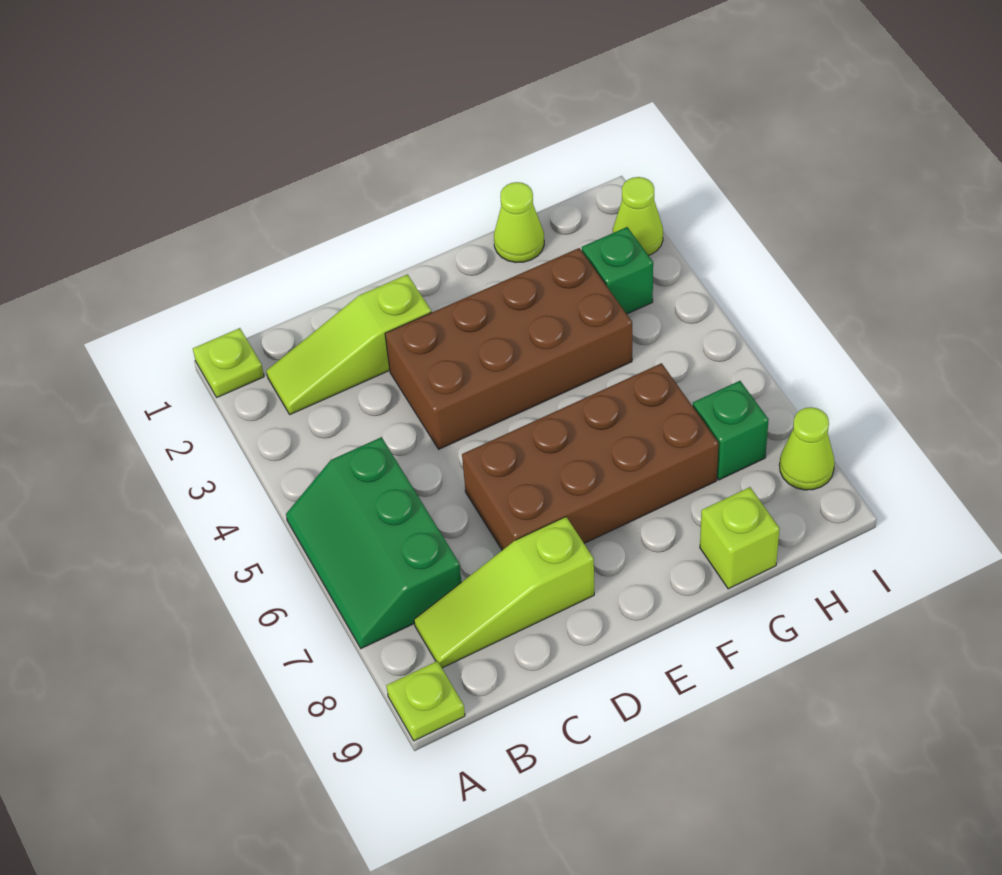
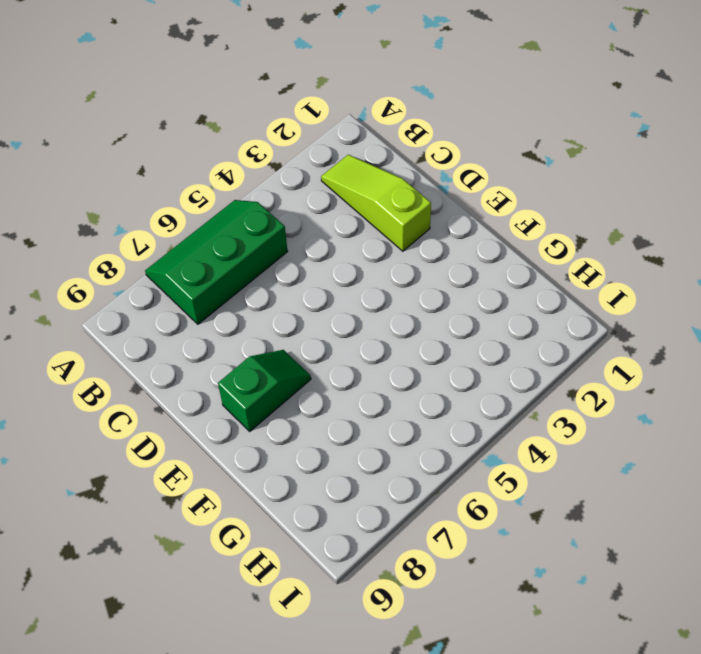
green slope E7:E8 level 1 top 8 -> brown brick D6:G7 level 1
none -> lime plate A1 level 1
none -> lime plate A9 level 1
none -> lime slope B8:D8 level 1 top D

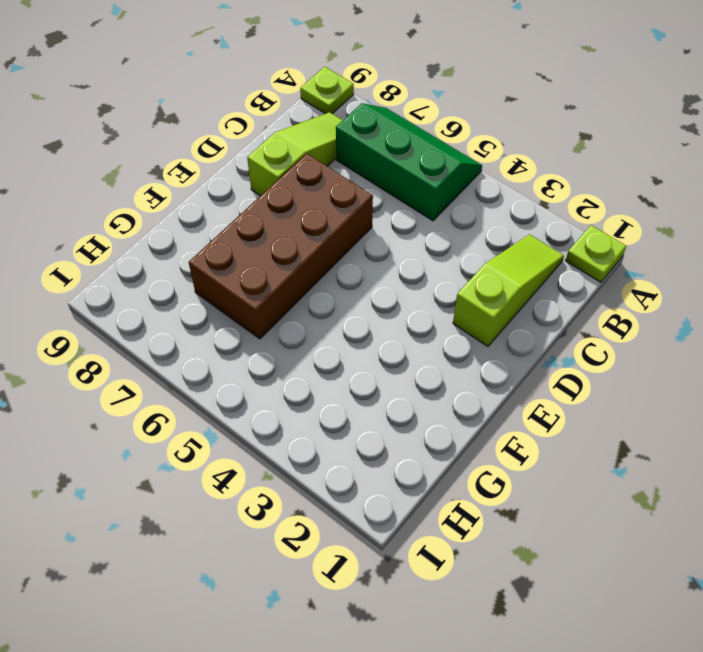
none -> brown brick D3:G4 level 1
none -> lime cone G1 level 1
none -> lime brick G9 level 1

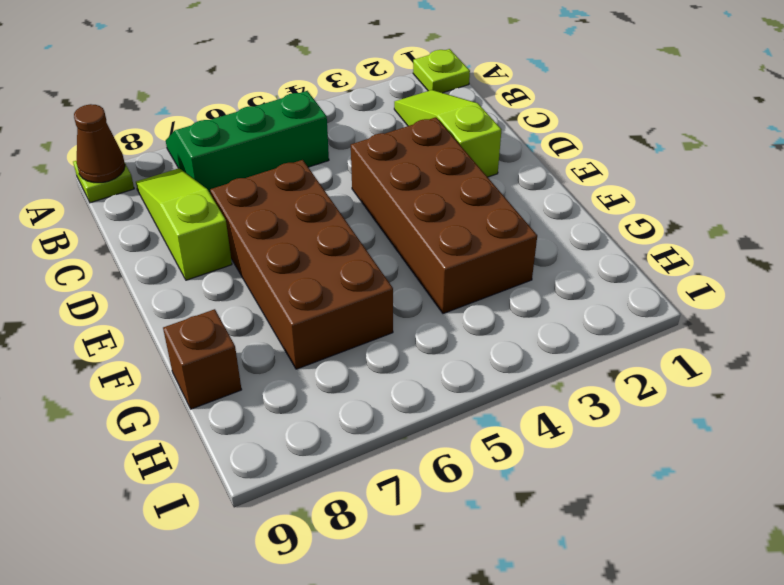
brown cone A9 level 2 -> none
brown brick G9 level 1 -> lime brick G9 level 1
none -> lime cone G1 level 1
none -> green brick H3 level 1
none -> green brick H7 level 1

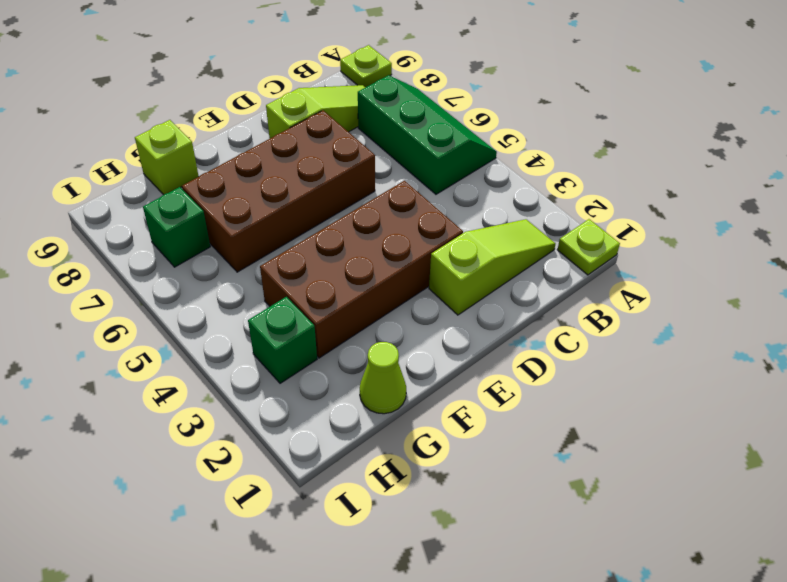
none -> lime cone I2 level 1
none -> lime cone I8 level 1

